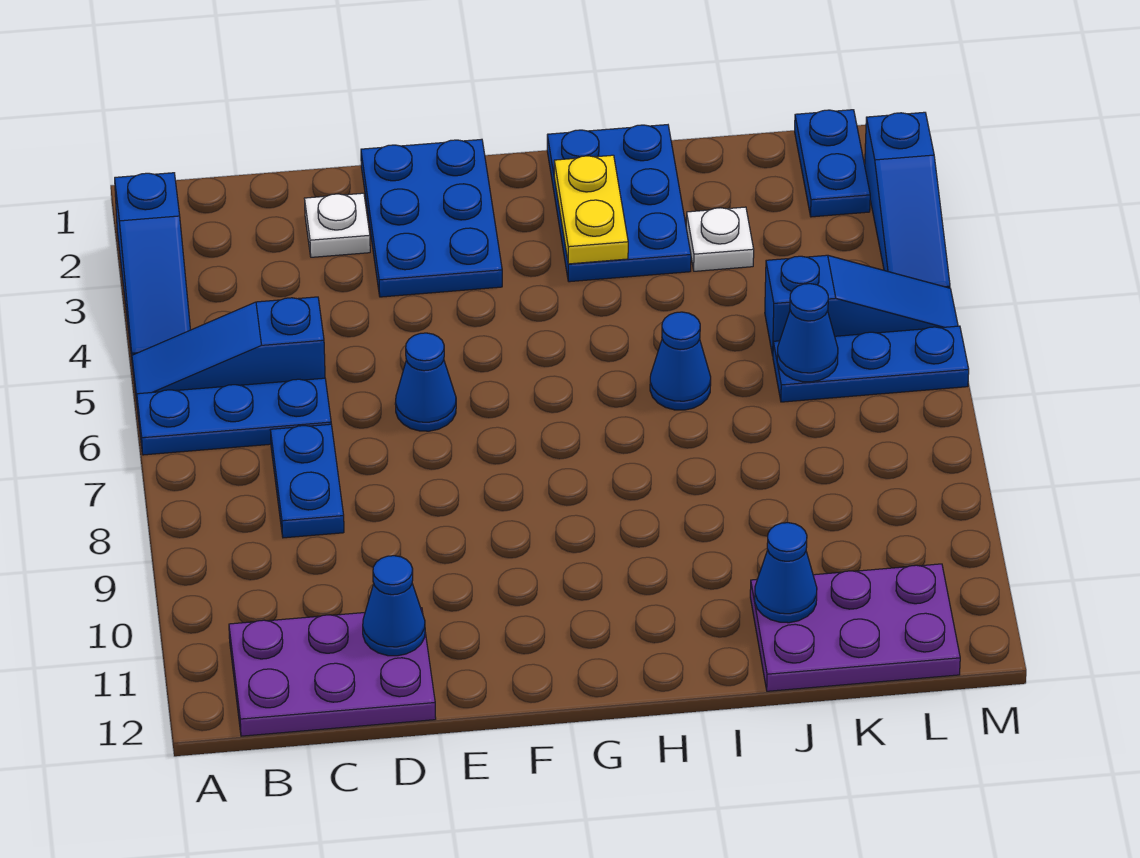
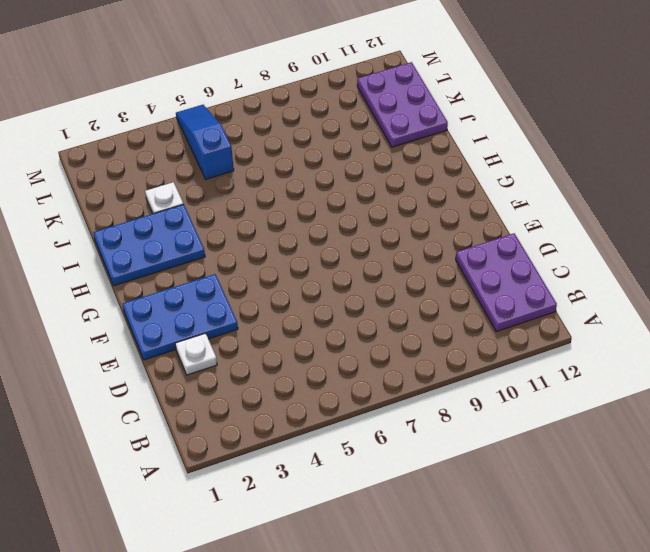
none -> blue slope A2:A4 level 1 top 2
none -> blue slope A5:C5 level 1 top C
none -> blue plate A6:C6 level 1

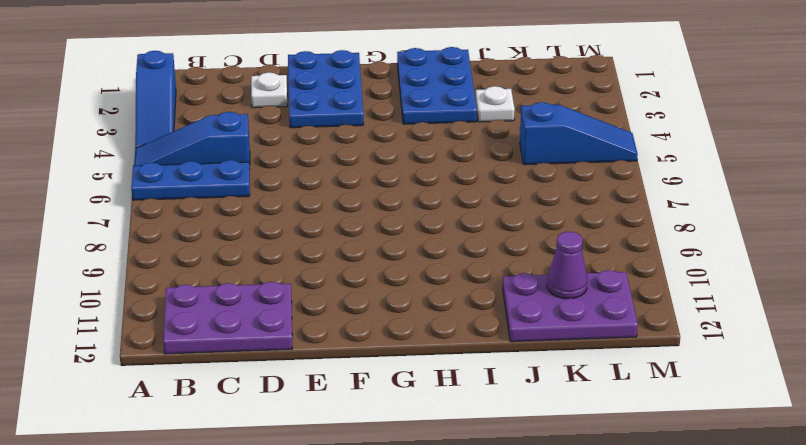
purple cone K11 level 2 -> none
none -> blue plate C7:C8 level 1
none -> blue cone E6 level 1
none -> blue cone I6 level 1

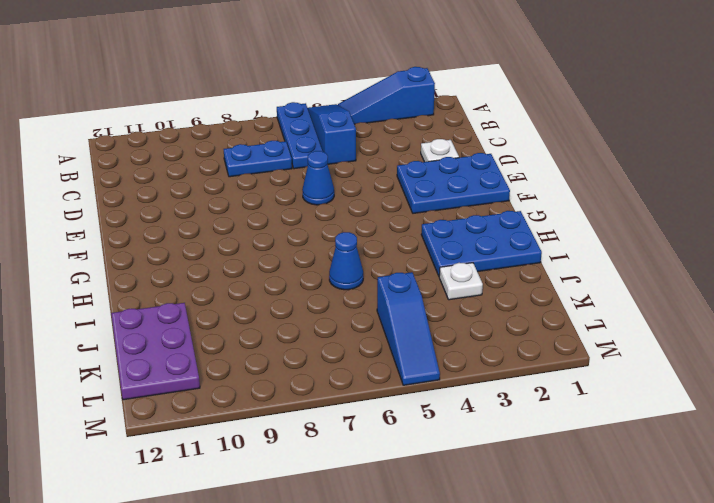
none -> purple plate B11:D12 level 1
none -> blue plate K6:M6 level 1
none -> blue plate L1:L2 level 1

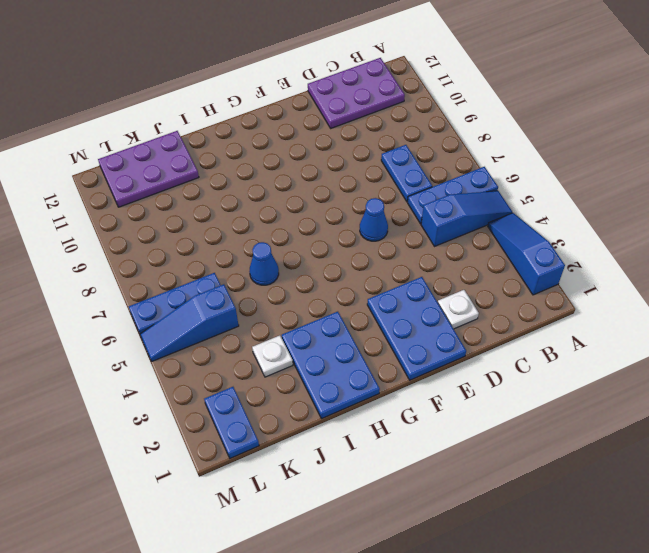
none -> blue slope M2:M4 level 1 top 2
none -> blue cone D11 level 2
none -> yellow plate H2:H3 level 2

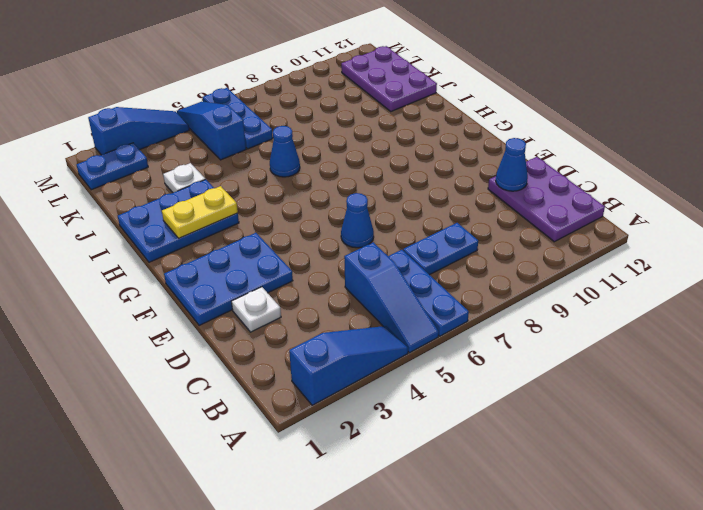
none -> blue cone J11 level 2
none -> blue cone K6 level 2

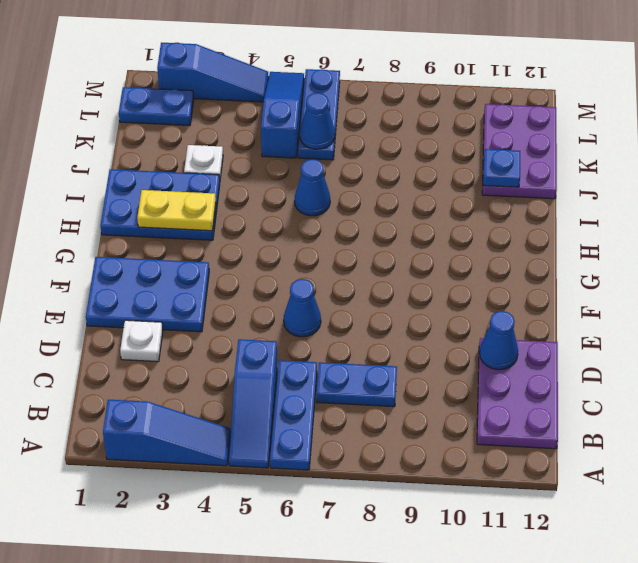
blue plate J11 level 2 -> blue cone J11 level 2

